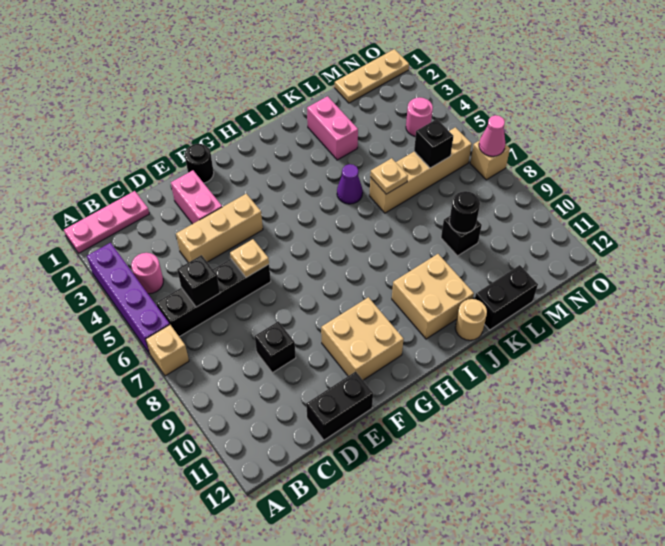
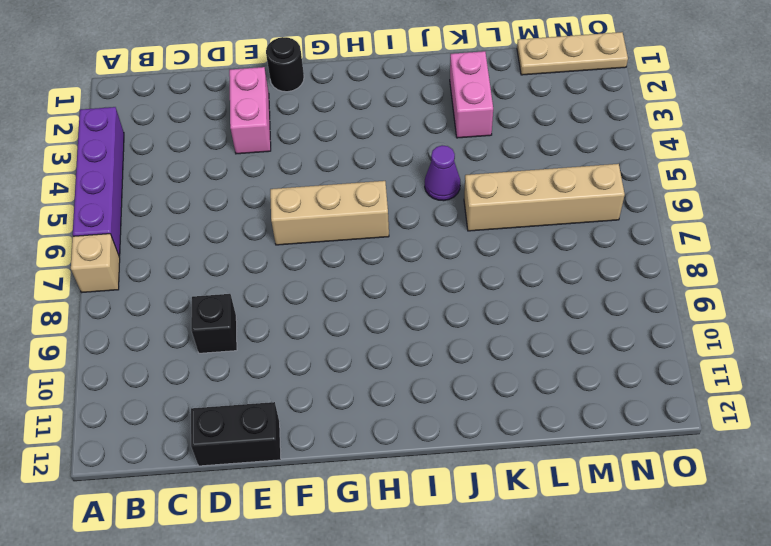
tan brick F6:H6 level 1 -> tan brick D4:F4 level 1
none -> pink plate A1:C1 level 1
none -> pink round brick B4 level 1
none -> black brick B6:E6 level 1

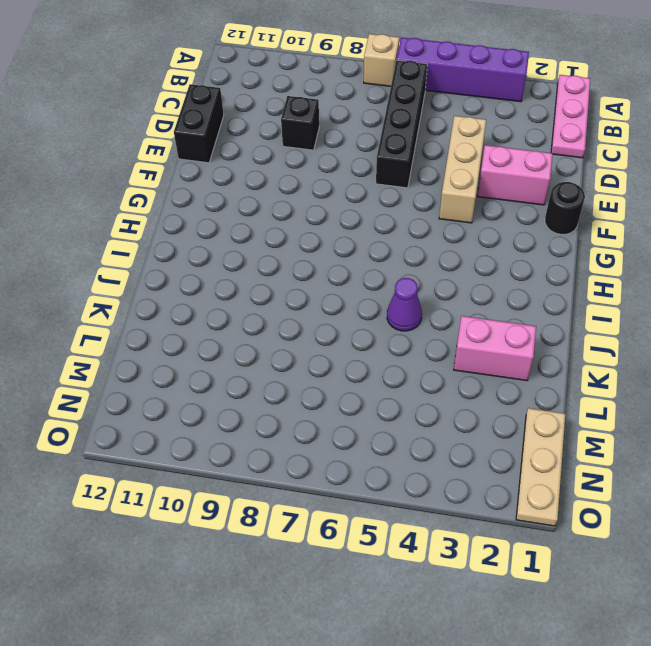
none -> pink round brick B4 level 1
none -> tan brick F10:G11 level 1
none -> tan brick I10:J11 level 1

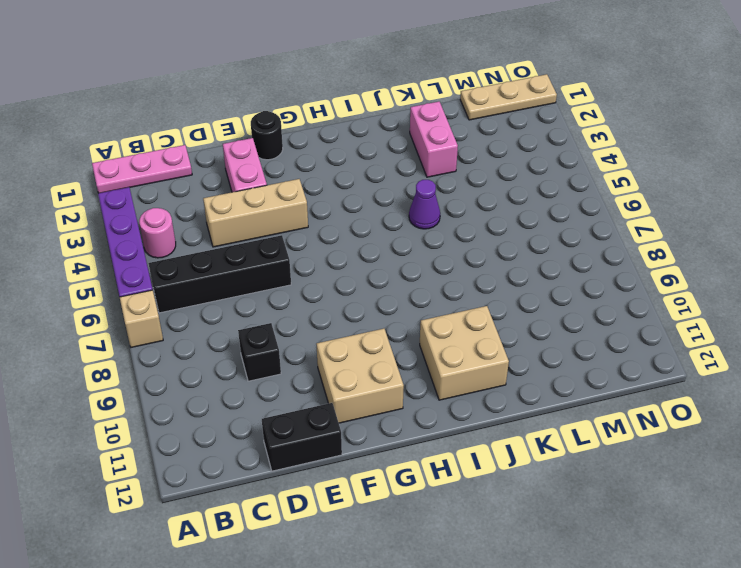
none -> tan round brick J12 level 1
none -> tan brick K6:N6 level 1
none -> black brick K12:L12 level 1

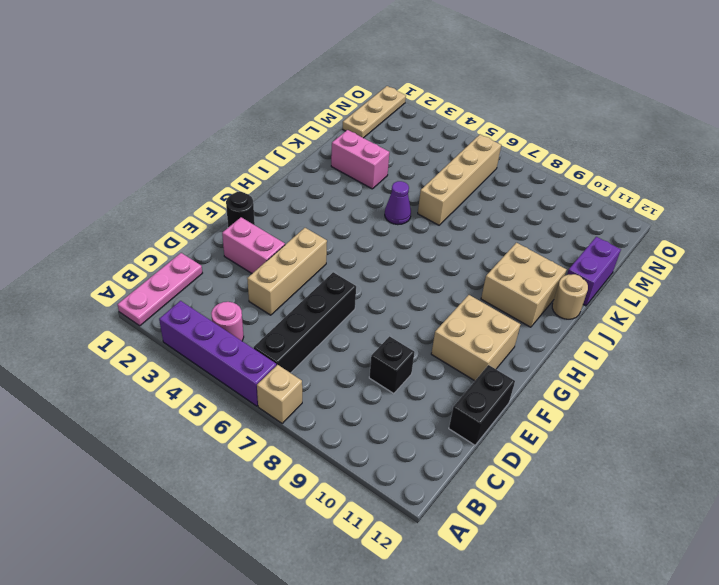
purple brick K12:L12 level 1 -> black brick K12:L12 level 1
none -> black brick L9 level 1
none -> pink round brick N4 level 1
none -> tan brick O7 level 1

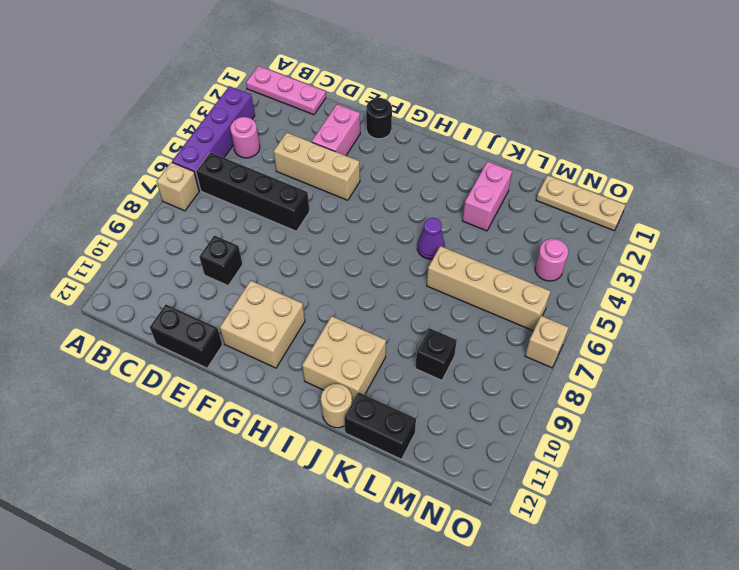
none -> black brick C6 level 2
none -> tan plate E6 level 2
none -> tan plate K6 level 2

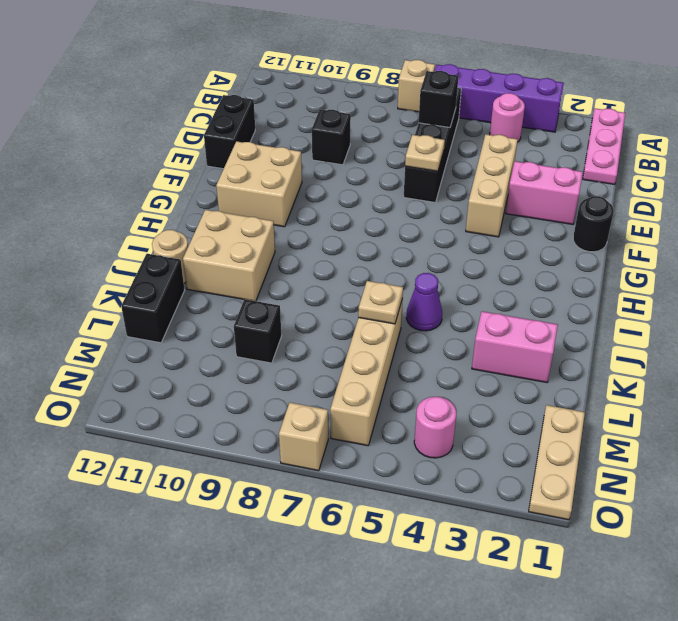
none -> black round brick L9 level 2
none -> black brick M6 level 2
none -> pink cone O7 level 2

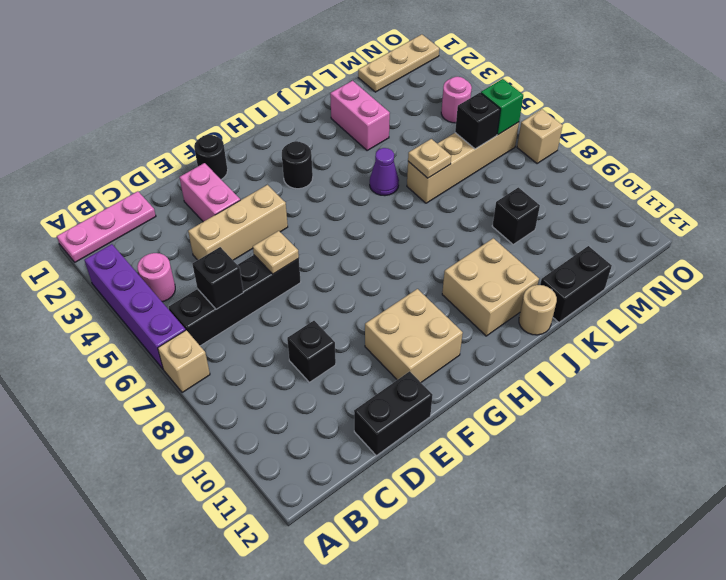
black round brick H3 level 1 -> black round brick L9 level 2
green brick N6 level 2 -> none
none -> pink cone O7 level 2

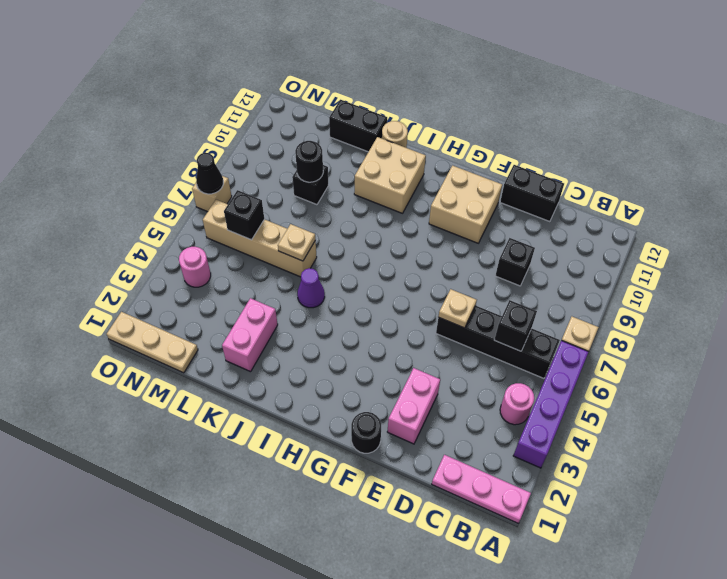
black cone O7 level 2 -> pink cone O7 level 2
none -> tan brick D4:F4 level 1

